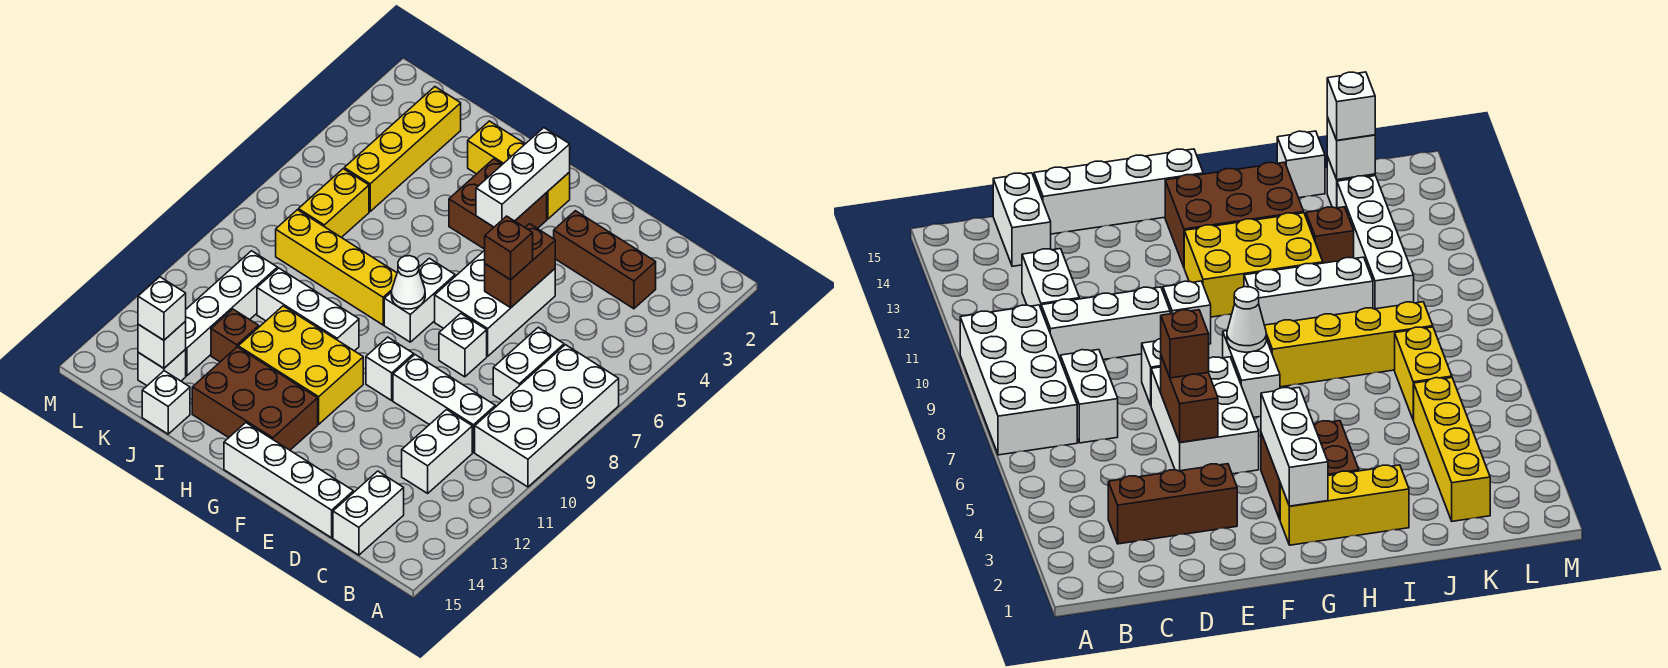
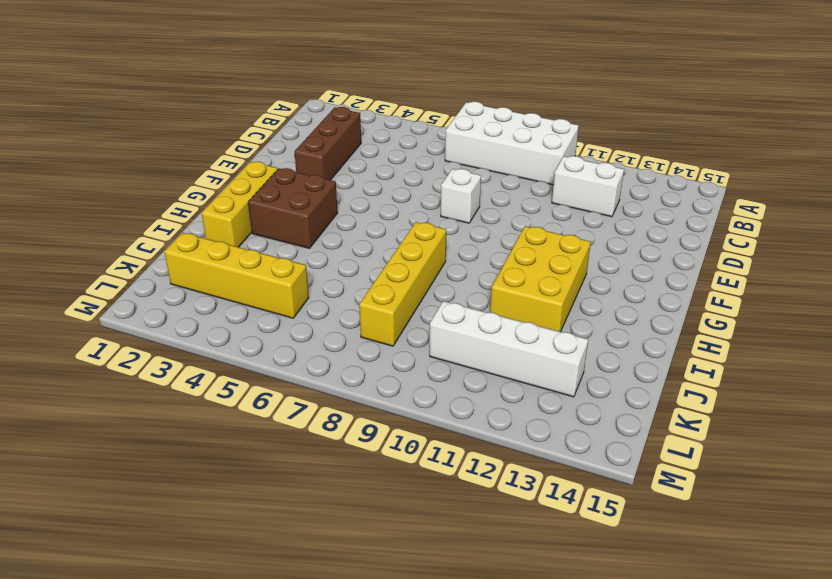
none -> white brick C7:C8 level 1
none -> white brick C10:E10 level 1
none -> white brick C14:C15 level 1

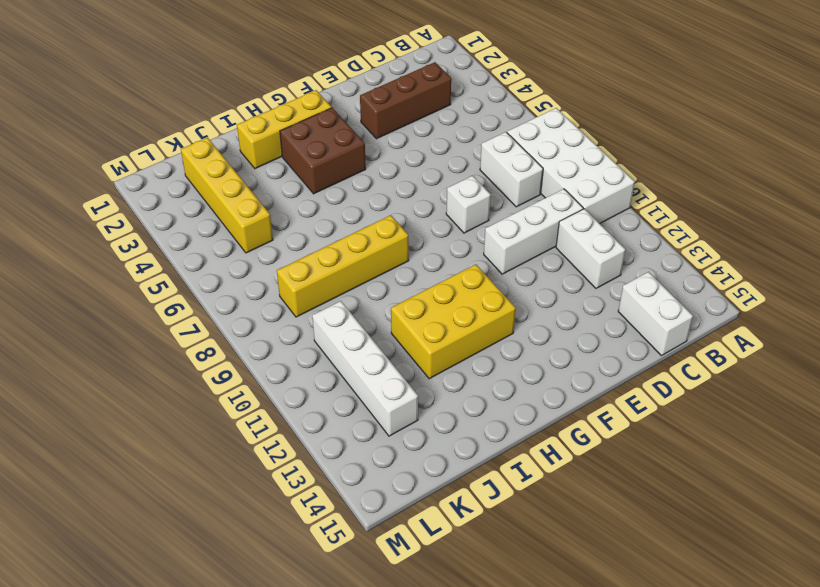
none -> white brick D15:G15 level 1
none -> white brick E5:F7 level 1
none -> white brick F10 level 1

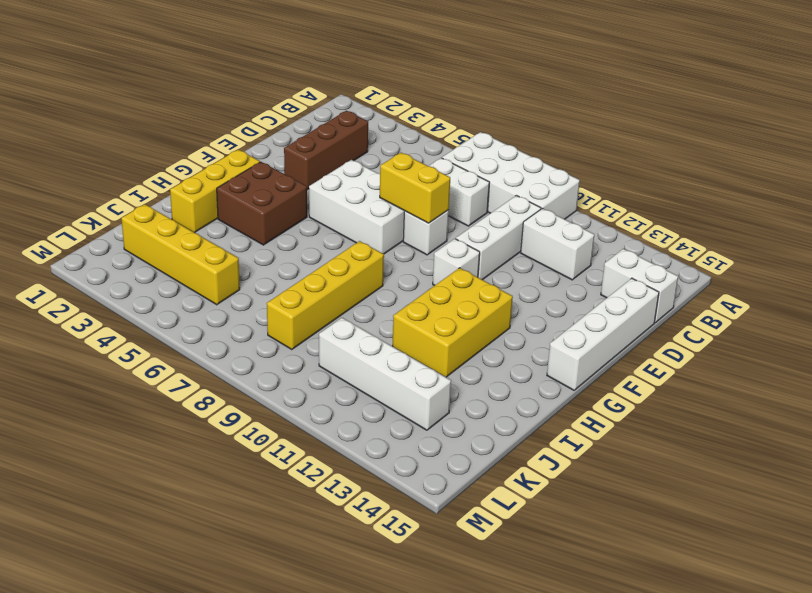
yellow brick E7:E8 level 2 -> yellow brick K6:K7 level 1
none -> white brick G7:G8 level 1
none -> brown brick G13:I14 level 1
none -> white brick H10:J10 level 1

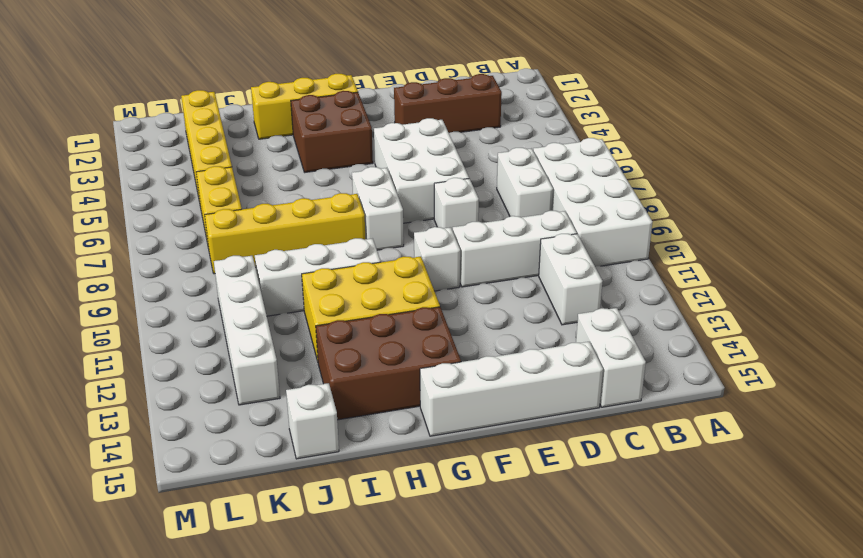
none -> brown brick J12 level 1
none -> white brick K14 level 1
none -> brown brick E5:E6 level 2

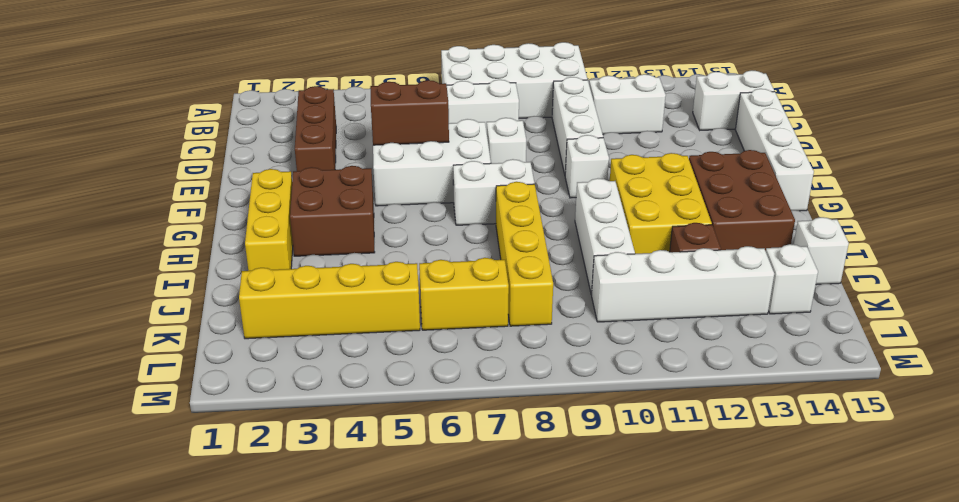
none -> white brick G2:G4 level 2
none -> white cone G8 level 2
none -> white brick K14 level 2

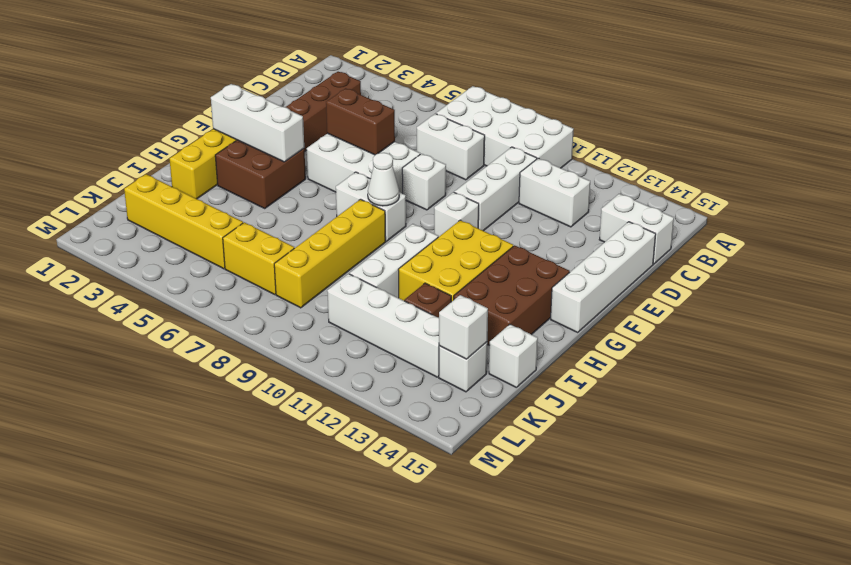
none -> brown brick E6 level 3
none -> white brick K14 level 3

